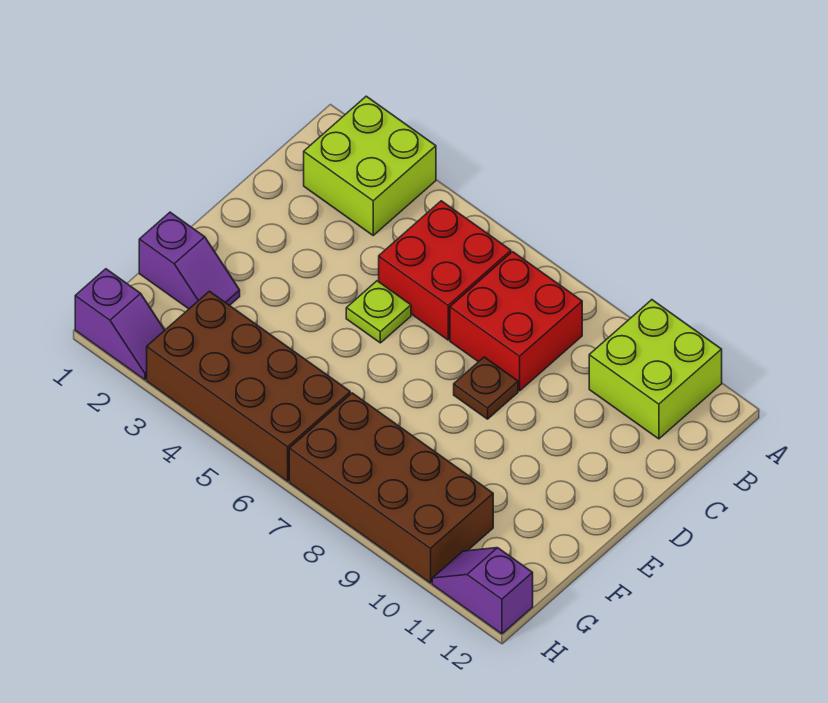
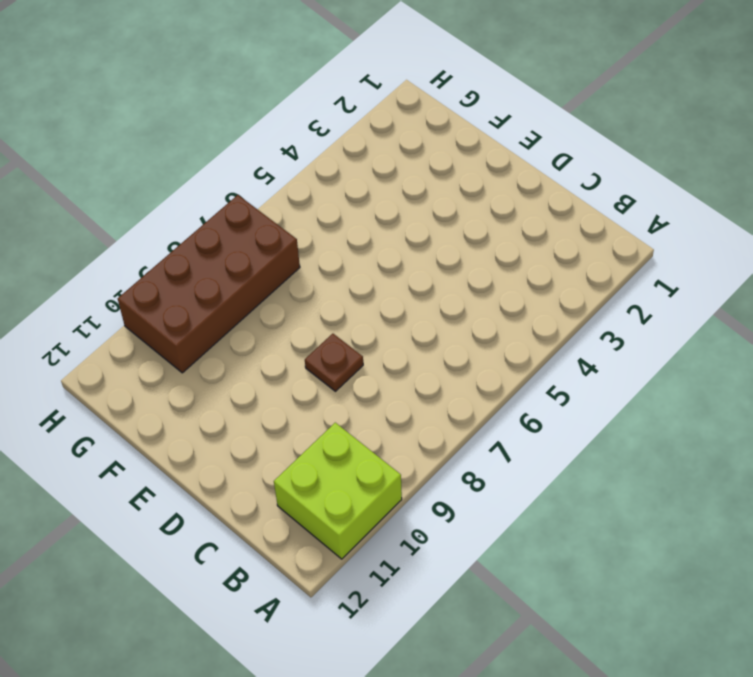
none -> lime brick A2:B3 level 1
none -> red brick B5:C6 level 1

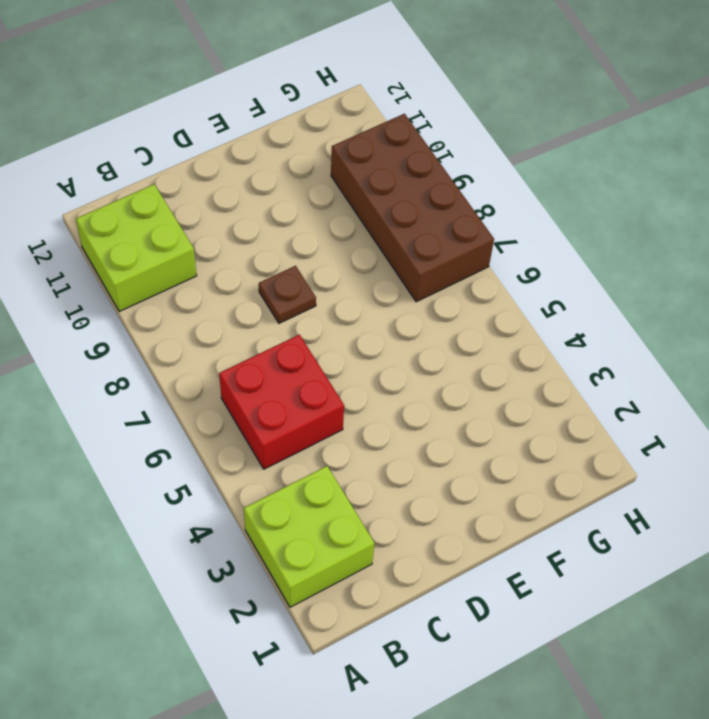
none -> red brick B7:C8 level 1
none -> lime plate D5 level 1

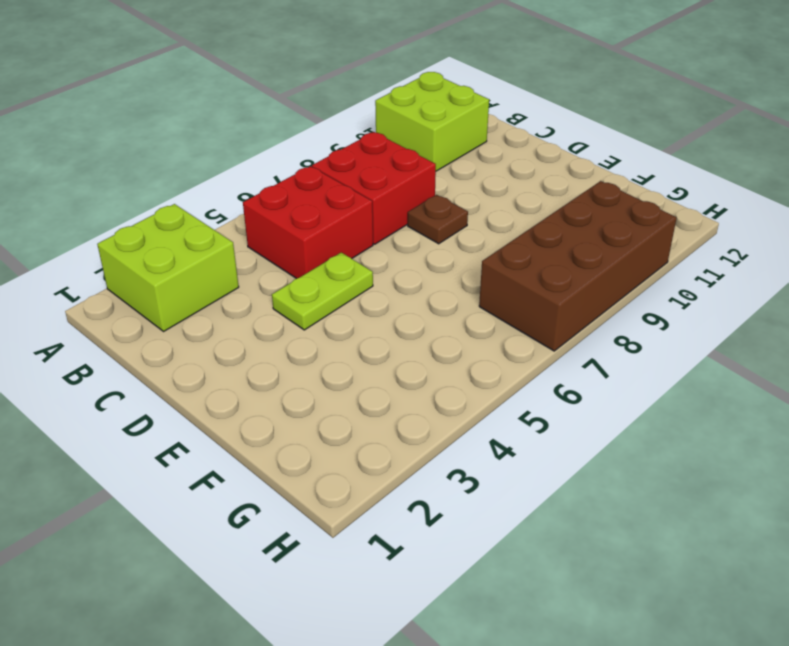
lime plate D4:D5 level 1 -> lime plate D5 level 1
none -> purple slope F1:F2 level 1 top 1
none -> brown brick G3:H6 level 1

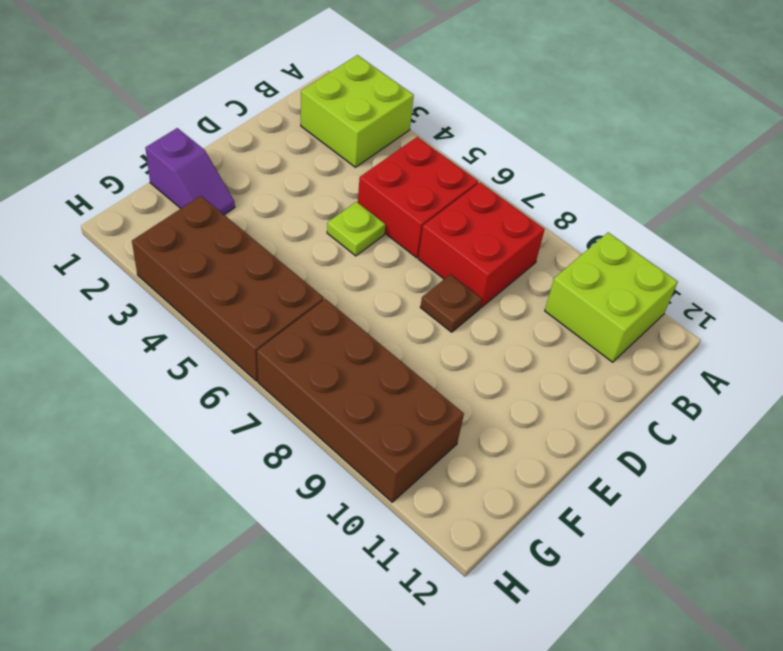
none -> purple slope H1:H2 level 1 top 1
none -> purple slope H11:H12 level 1 top 12

